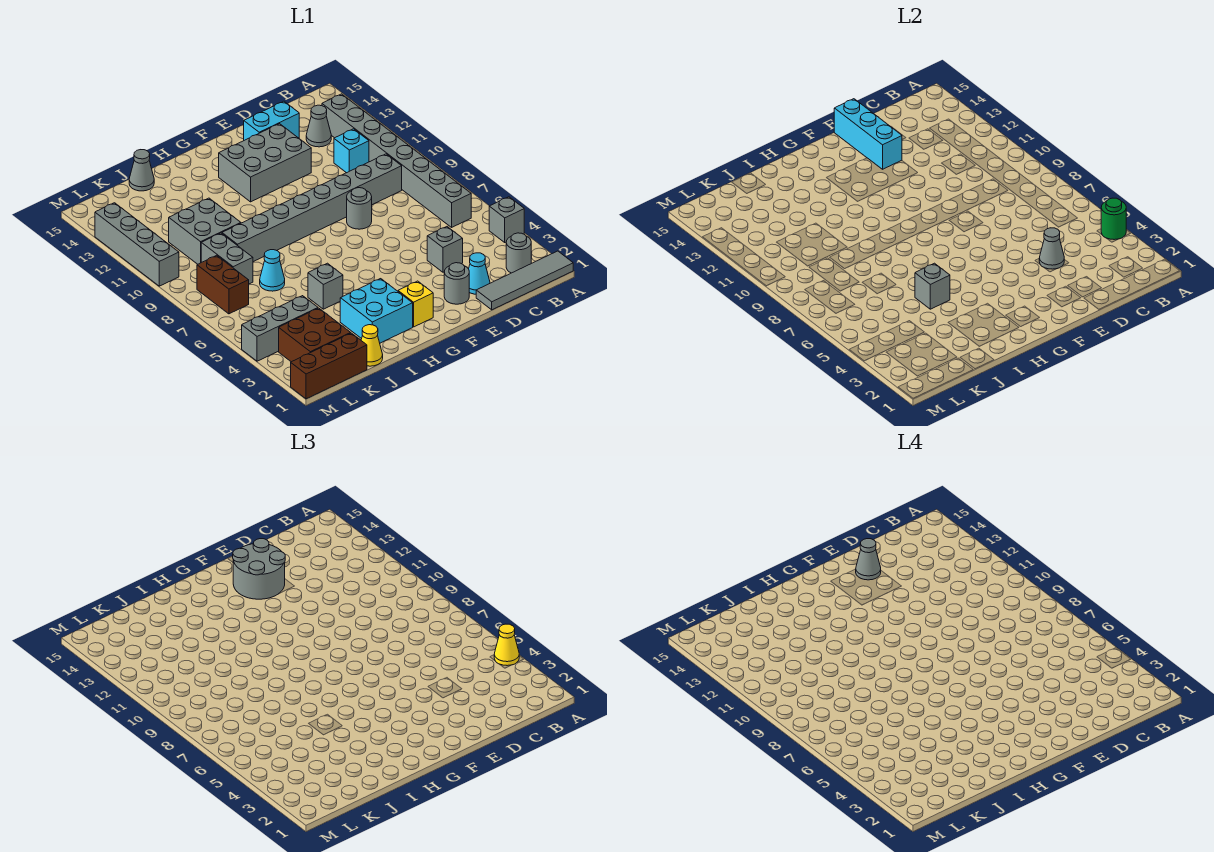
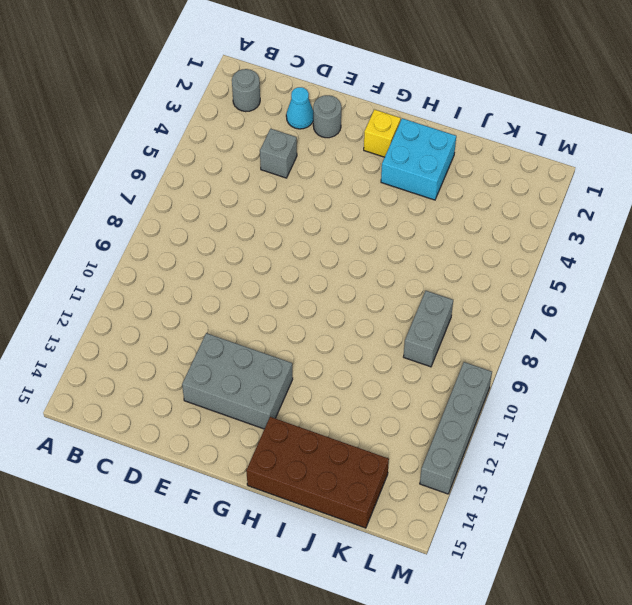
brown brick H14:K15 level 1 -> grey cone J15 level 1
none -> grey tile A1:D1 level 1
none -> grey brick A4 level 1
none -> grey brick B6:B13 level 1
none -> grey brick C9:J9 level 1

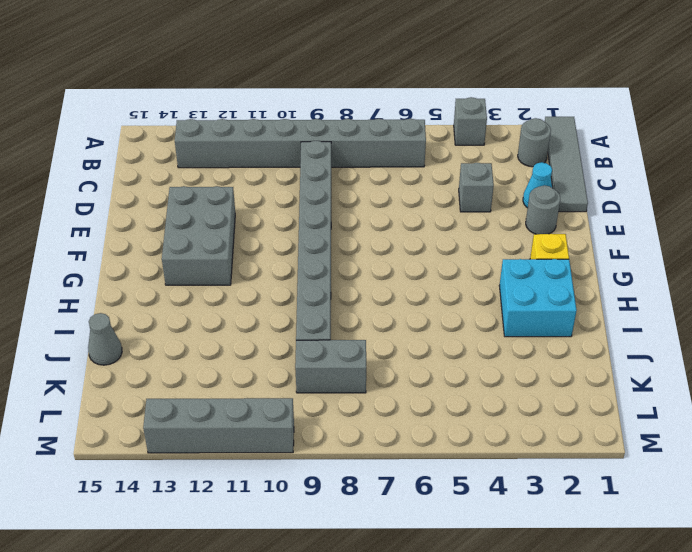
none -> cyan brick C11 level 1
none -> grey cone C13 level 1
none -> cyan brick D14:E14 level 1
none -> grey round brick E8 level 1

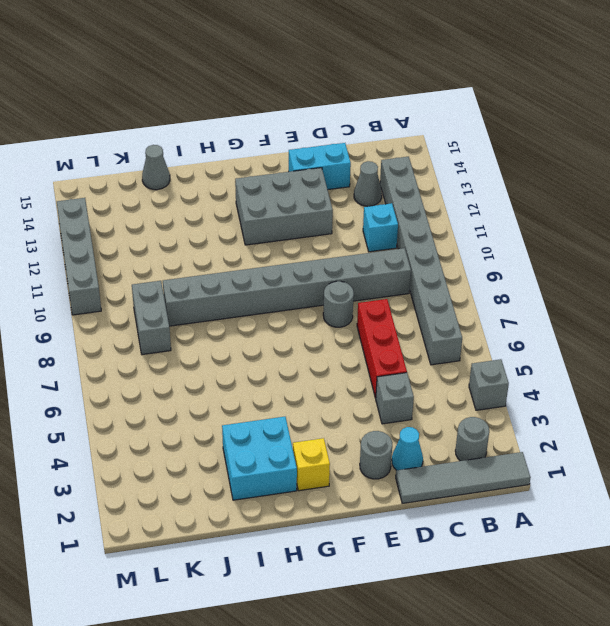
red brick D5:D7 level 1 -> none
none -> grey brick I5 level 1
none -> yellow cone J1 level 1
none -> cyan cone J7 level 1
none -> grey brick J10:K11 level 1

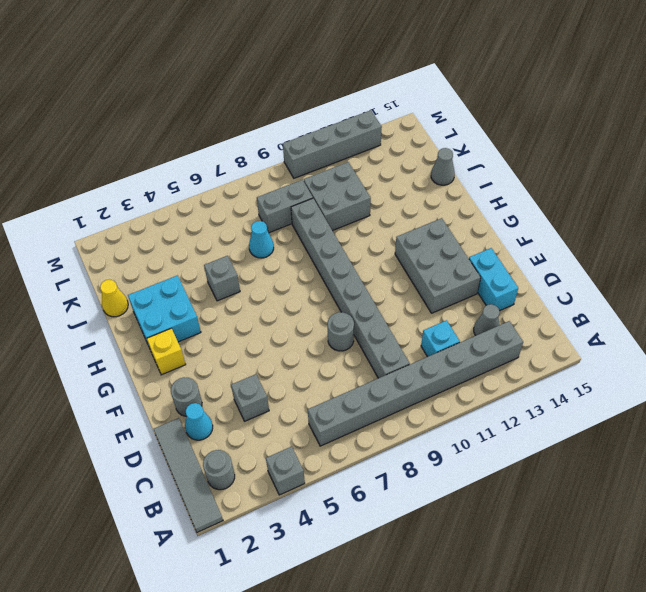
none -> brown brick K1:M1 level 1
none -> brown brick K2:L3 level 1
none -> grey brick K4:M4 level 1
none -> brown brick L7:L8 level 1

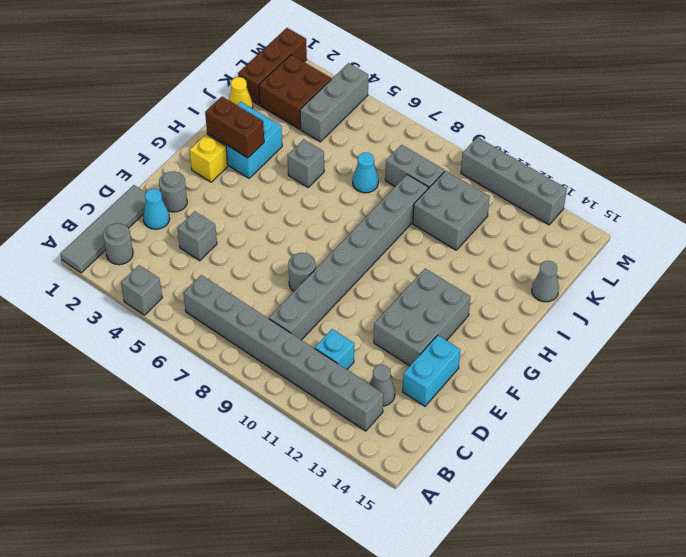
brown brick H2:H3 level 2 -> brown brick L7:L8 level 1
none -> green round brick A4 level 2
none -> grey cone D4 level 2
none -> cyan brick E13:E15 level 2
none -> grey brick I5 level 2

